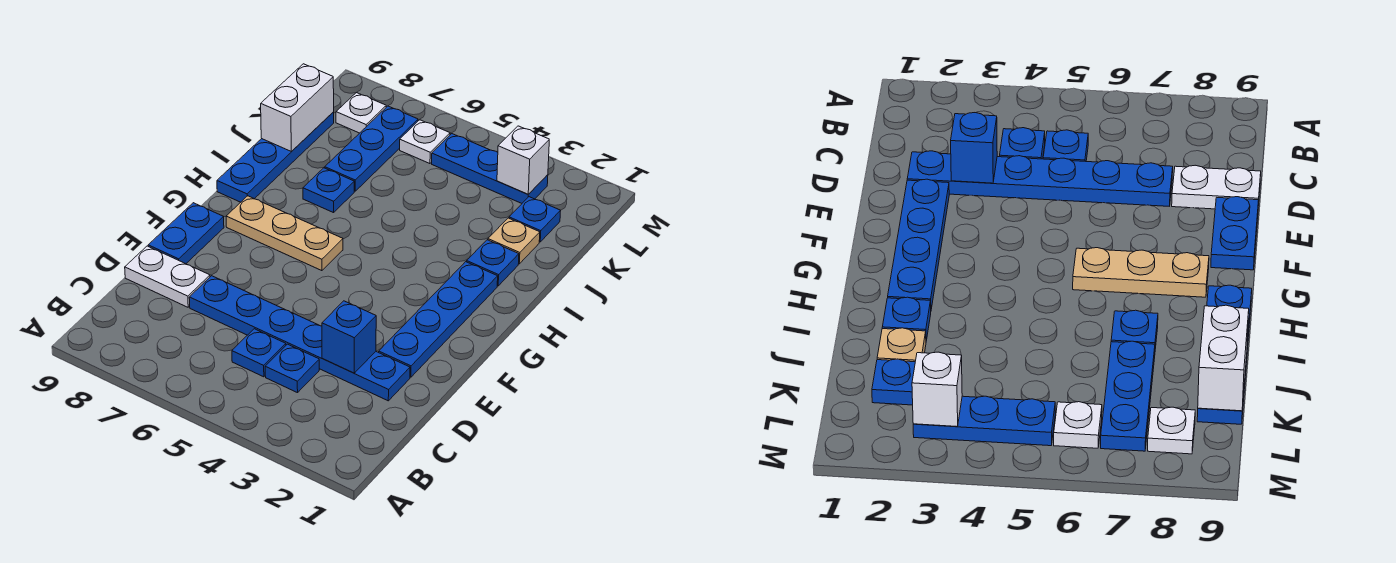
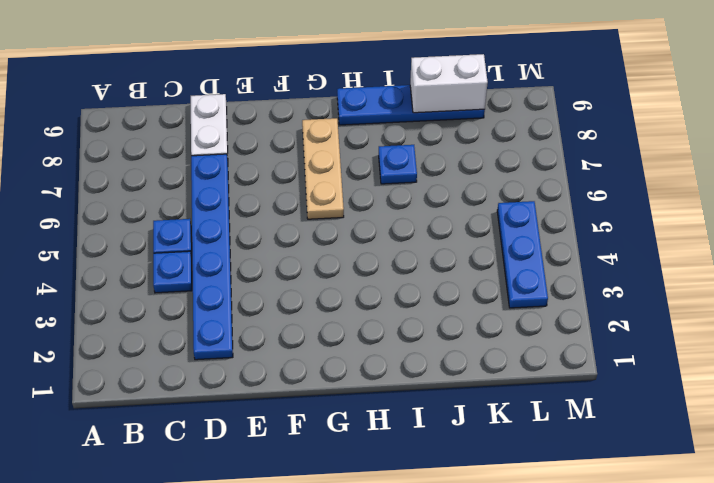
none -> blue plate E2:H2 level 1
none -> blue plate E9:F9 level 1
none -> blue plate I2 level 1

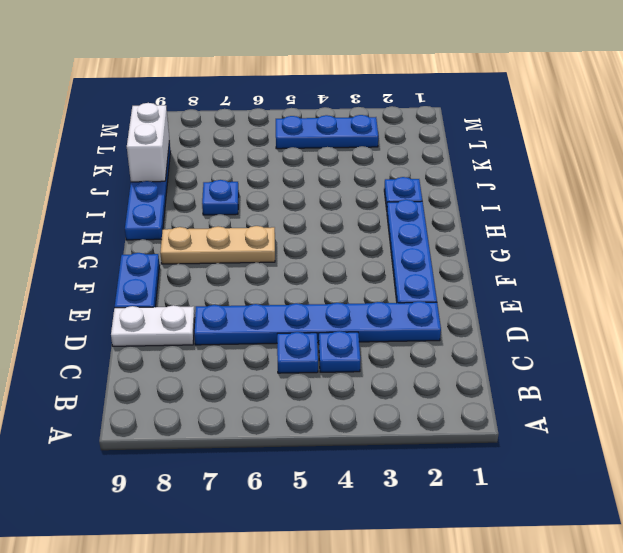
none -> tan plate J2 level 1
none -> blue plate J7:L7 level 1
none -> blue plate K2 level 1

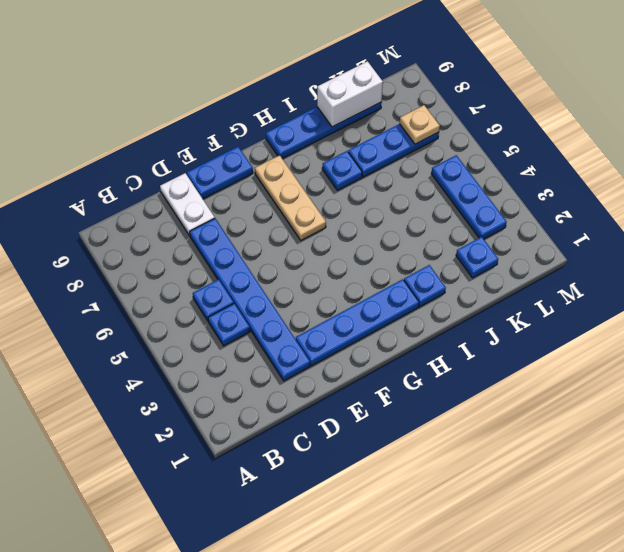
tan plate L7 level 2 -> tan plate J2 level 1
none -> white plate L6 level 1
none -> white plate L8 level 1
none -> blue brick D3 level 2

